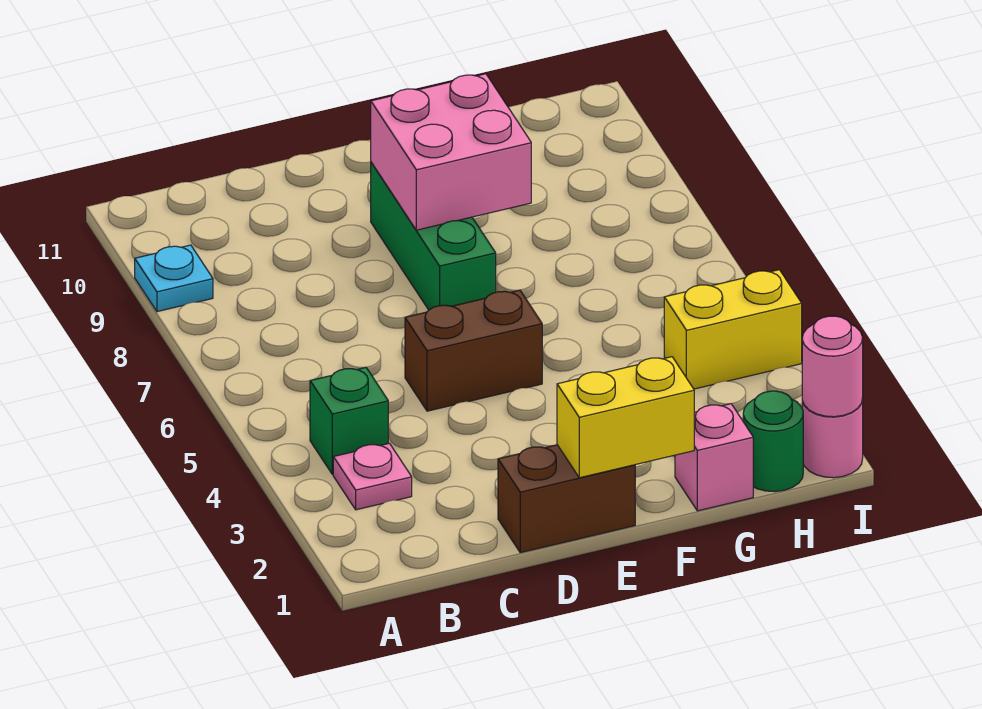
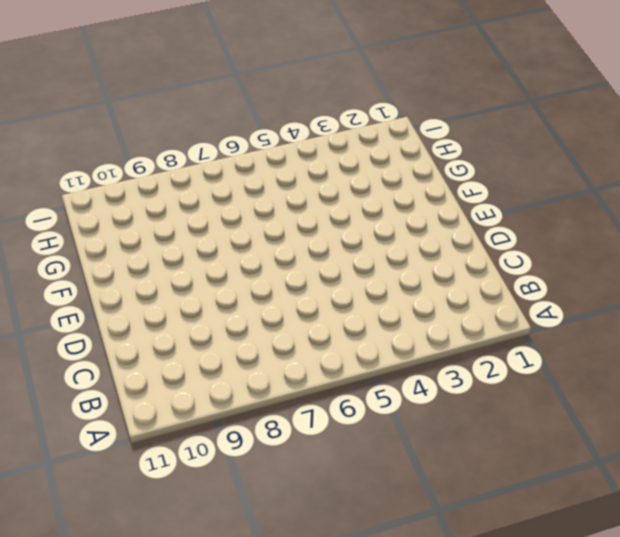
none -> cyan plate A9 level 1
none -> pink plate B3 level 1
none -> green brick B4 level 1

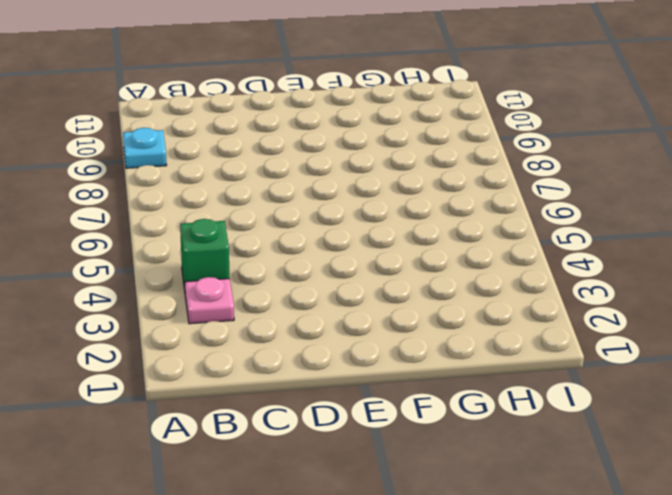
none -> brown brick D1:E1 level 1
none -> brown brick D5:E5 level 1
none -> green brick E7:E9 level 1

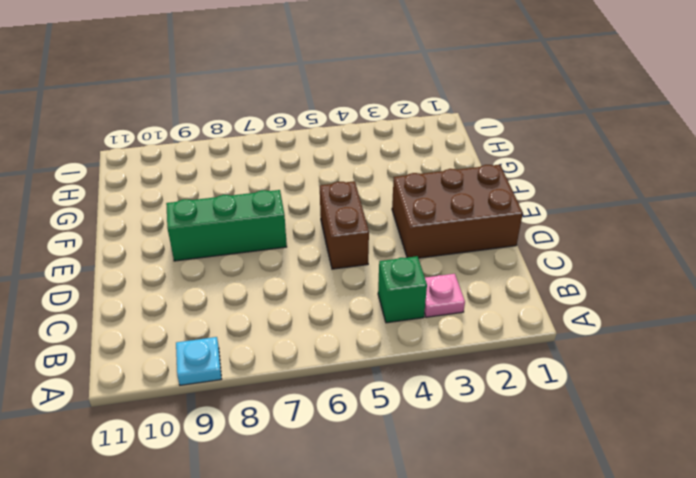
brown brick D1:E3 level 1 -> brown brick D1:E1 level 1
none -> pink brick G1 level 1
none -> green round brick H1 level 1
none -> yellow brick H4:I4 level 1

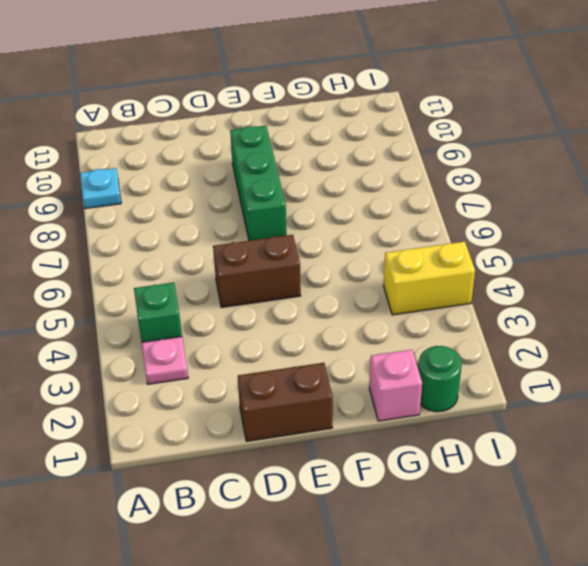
none -> pink round brick I1 level 1
none -> yellow brick E1:F1 level 2
none -> pink brick E8:F9 level 2

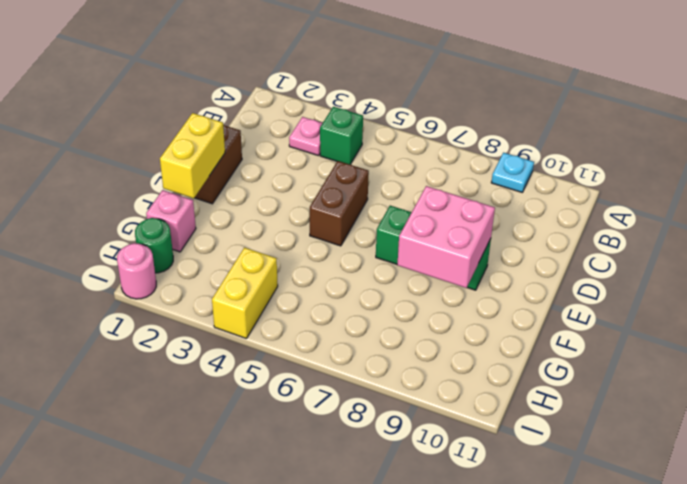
none -> pink round brick I1 level 2

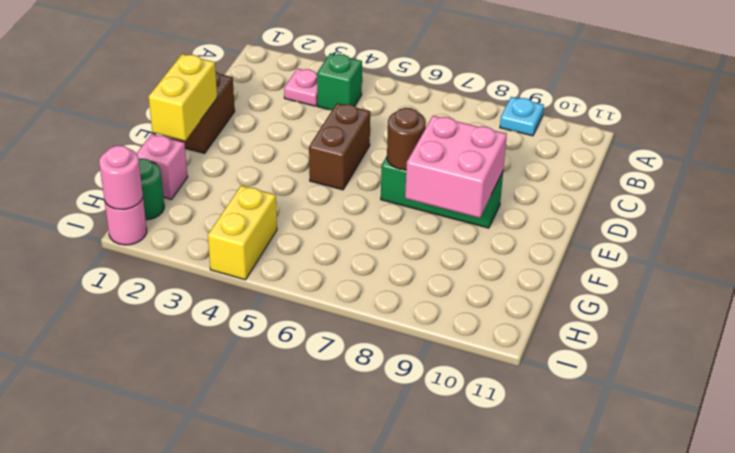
brown round brick E7 level 2 -> none

